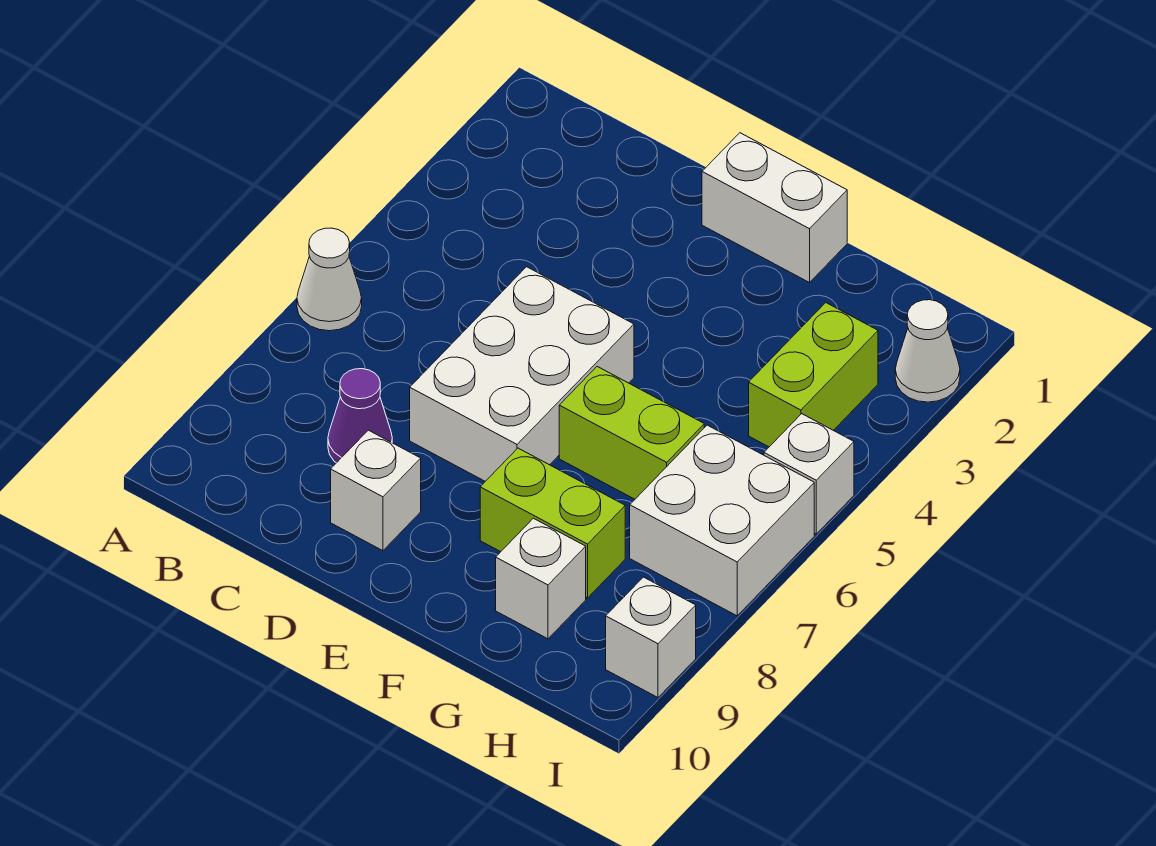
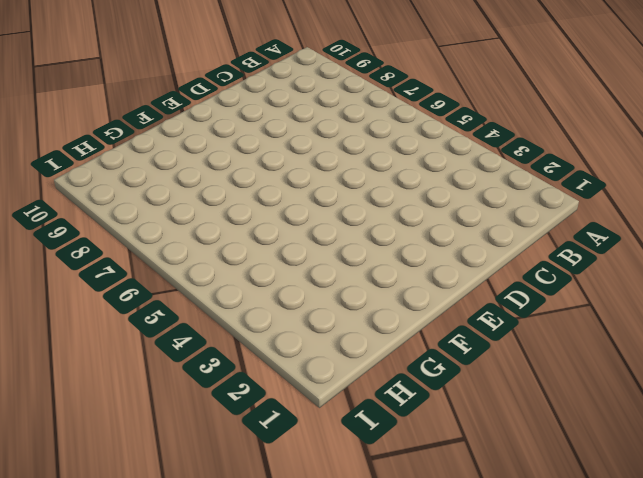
none -> white cone A6 level 1
none -> purple cone C8 level 1
none -> white brick D5:E7 level 1

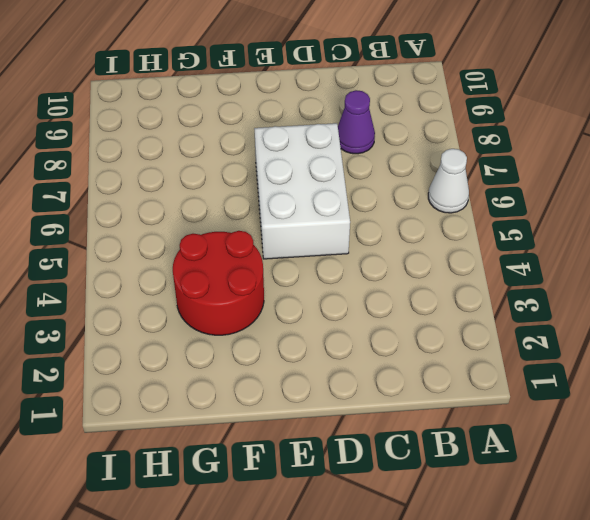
red round brick F3:G4 level 1 -> none
none -> white brick D9 level 1
none -> white brick E1:F1 level 1
none -> lime brick F6:G6 level 1

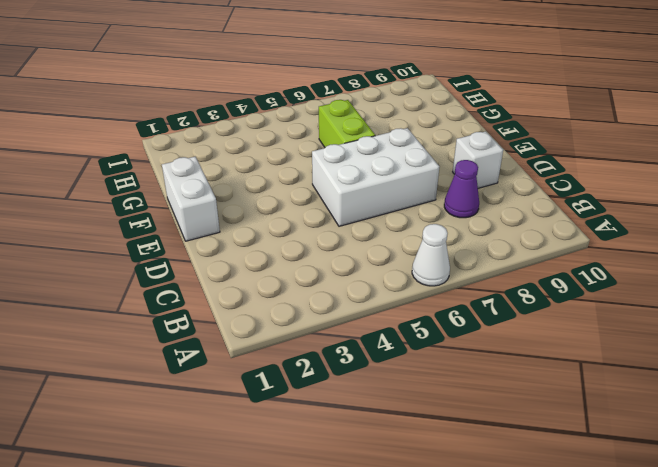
none -> lime brick F8:G8 level 1
none -> white brick G9 level 1
none -> lime brick H3:H4 level 1

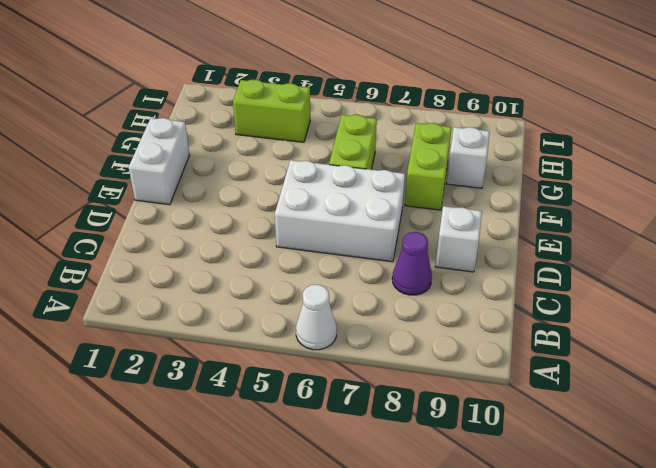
none -> white brick H6:I7 level 1
none -> white cone I2 level 1
none -> white brick I5 level 1

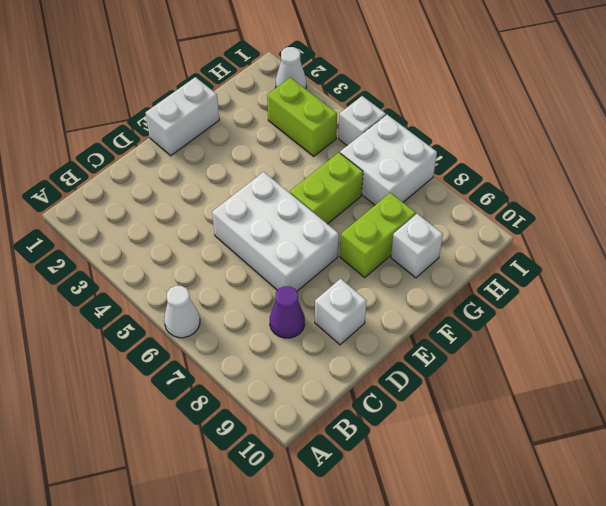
none -> white brick I9 level 1

